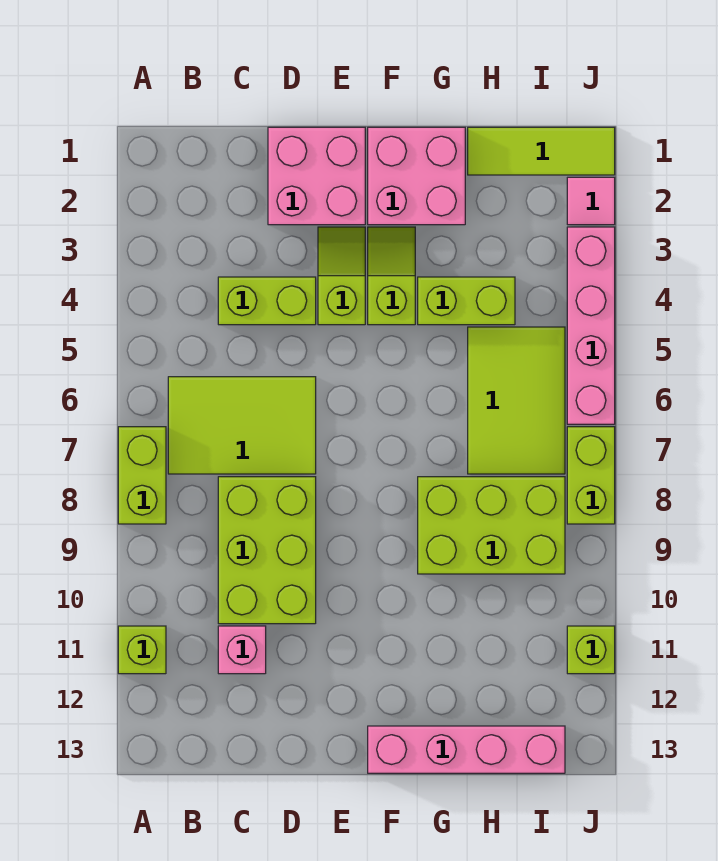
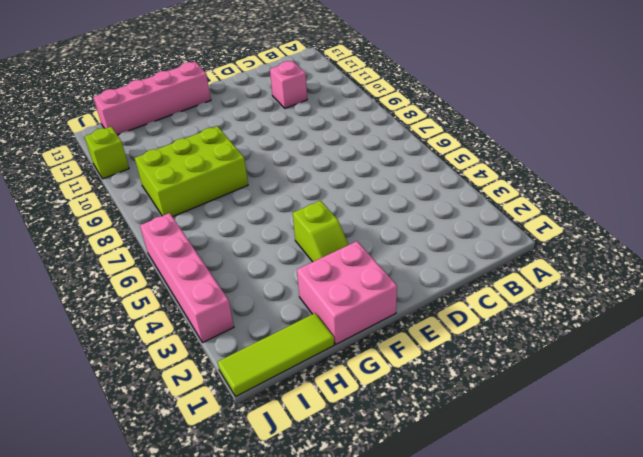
none -> lime brick A7:A8 level 1
none -> lime brick A11 level 1
none -> lime tile B6:D7 level 1

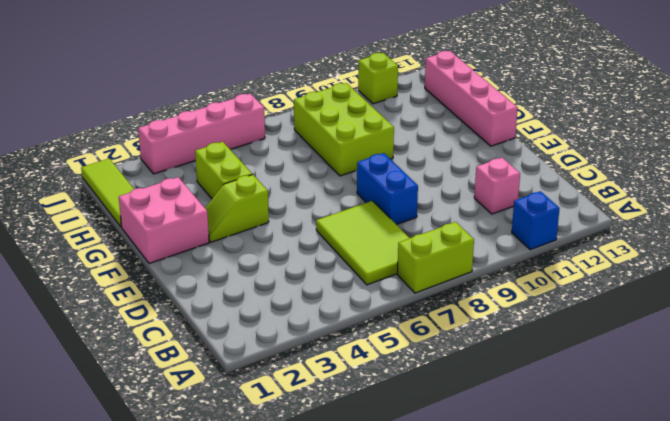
blue brick A11 level 1 -> lime brick A11 level 1
blue brick D8:E8 level 1 -> lime brick C8:D10 level 1
none -> lime brick C4:D4 level 1
none -> pink brick D1:E2 level 1
none -> lime slope E3:E4 level 1 top 4

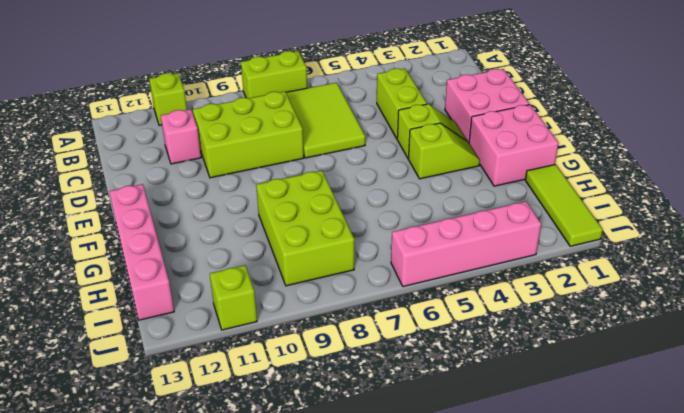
none -> lime brick G4:H4 level 1
none -> lime tile H5:I7 level 1
none -> pink tile J2 level 1

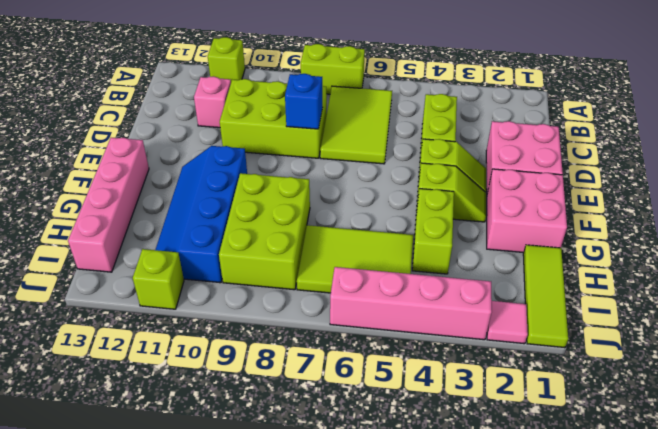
blue brick D8 level 2 -> none
blue slope F10:I11 level 1 top 10 -> none
none -> lime brick J7:J8 level 1

